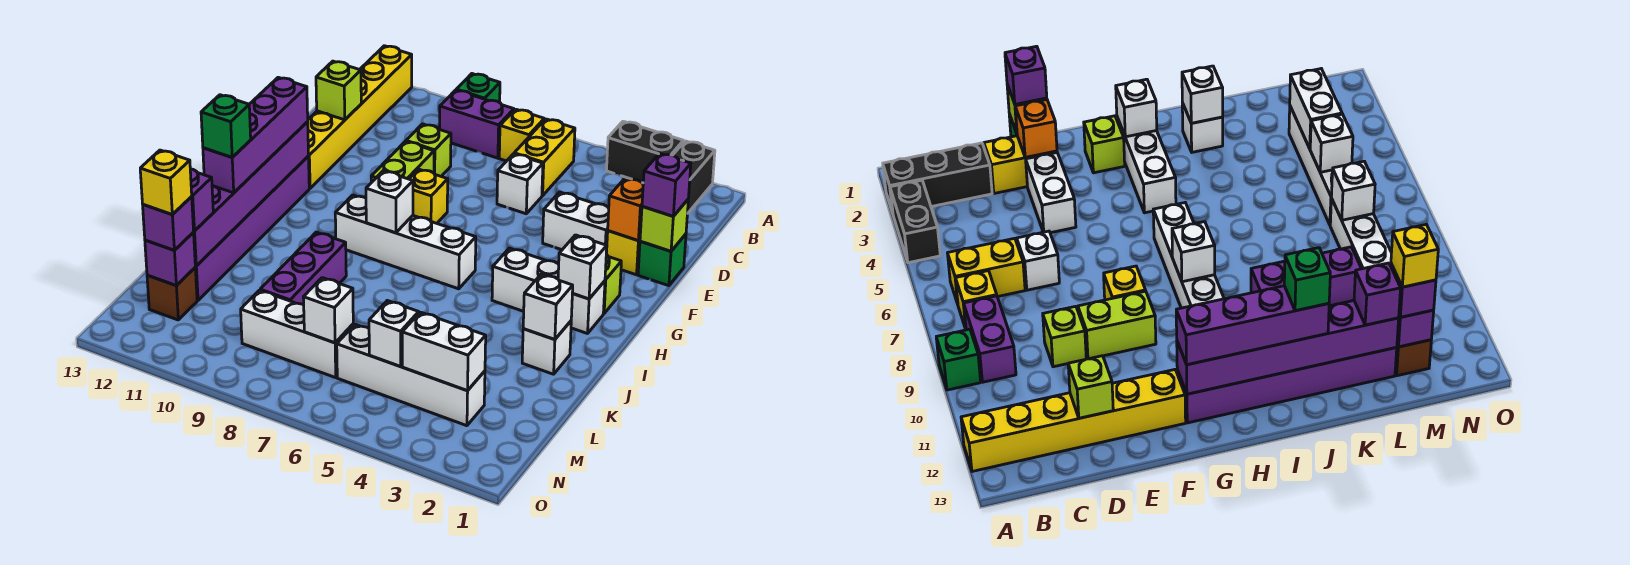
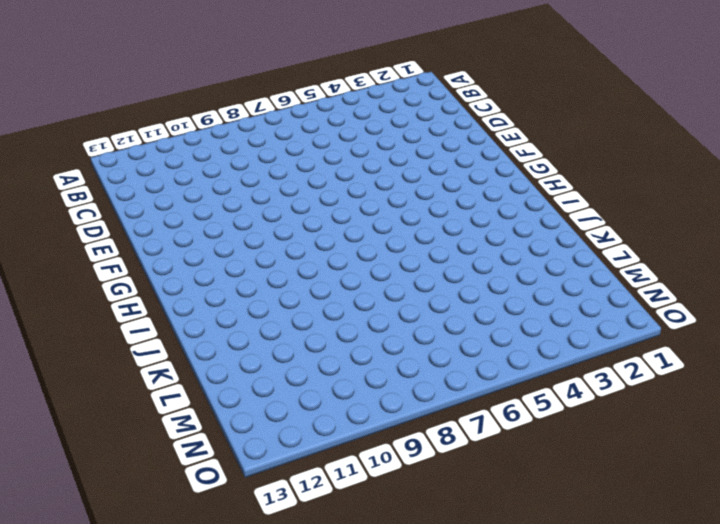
none -> black brick A2:C2 level 1
none -> black brick A3:A4 level 1
none -> green brick A9 level 1
none -> yellow brick A12:F12 level 1

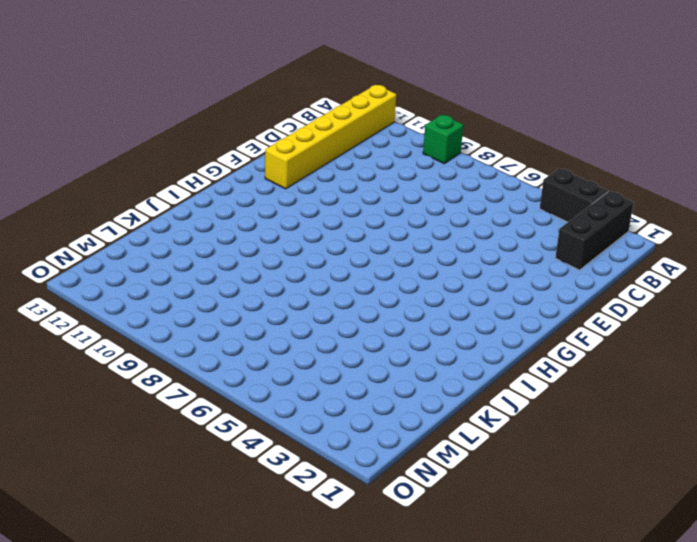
none -> yellow brick B6:C6 level 1
none -> yellow brick B7 level 1
none -> purple brick B8:B9 level 1
none -> yellow brick D2:E2 level 1

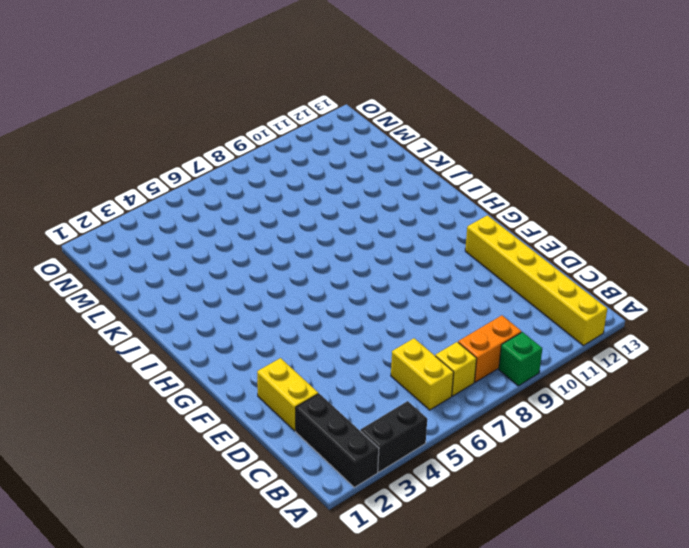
orange brick B8:B9 level 1 -> purple brick B8:B9 level 1
none -> white brick D6 level 1
none -> lime brick D9 level 1
none -> green brick E1 level 1
none -> white brick E3:E4 level 1

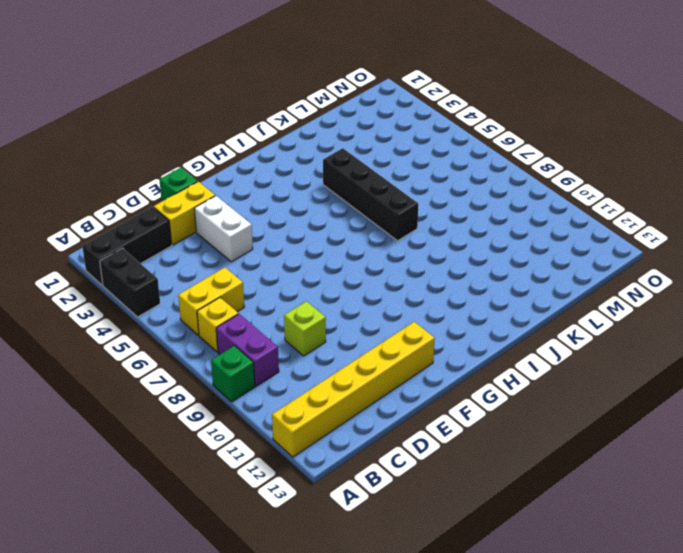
black brick J4:J7 level 1 -> none
none -> white brick D6 level 1
none -> lime brick E9:F9 level 1
none -> yellow brick F8 level 1
none -> lime brick G2 level 1

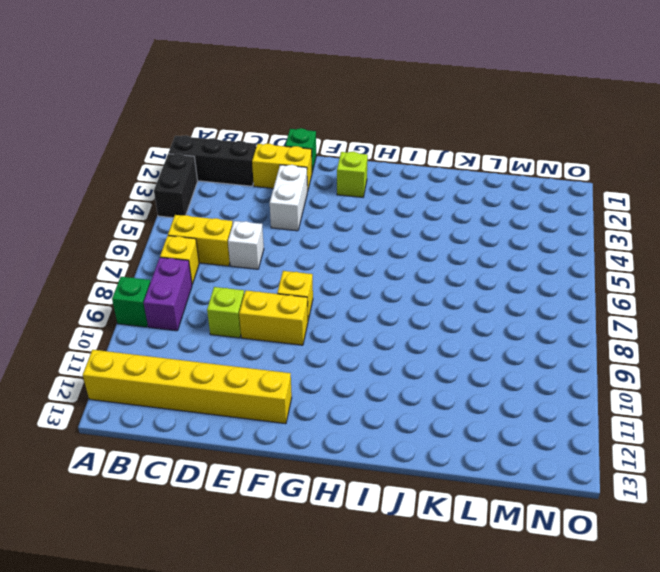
yellow brick E9:F9 level 1 -> lime brick E9:F9 level 1
none -> purple brick G12:L12 level 1
none -> white brick H2:H4 level 1
none -> white brick H6:H9 level 1
none -> white brick J2 level 1

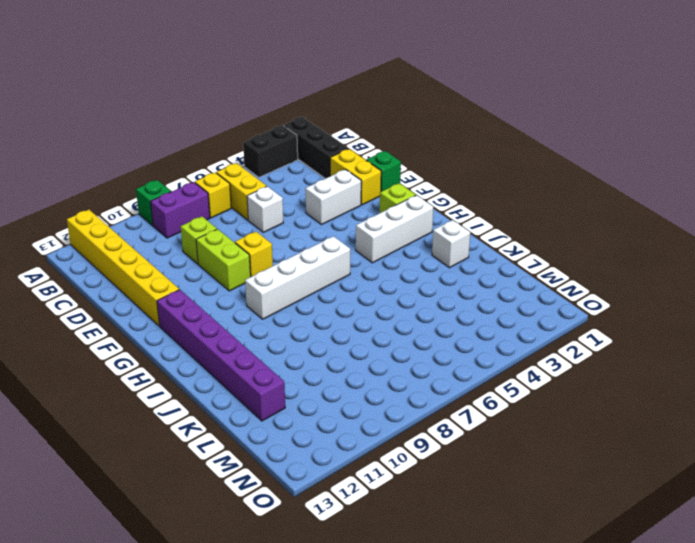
none -> purple brick J9:L9 level 1
none -> white brick M3:M6 level 1
none -> white brick M7:M9 level 1
none -> brown brick M12 level 1

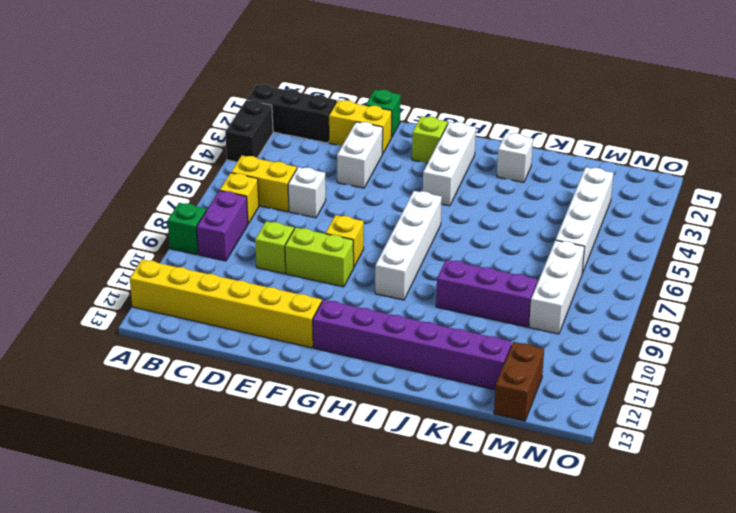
brown brick M12:M13 level 1 -> brown brick M12 level 1
none -> lime brick D12 level 2
none -> lime brick E1 level 2
none -> orange brick E2 level 2
none -> purple brick G12:L12 level 2

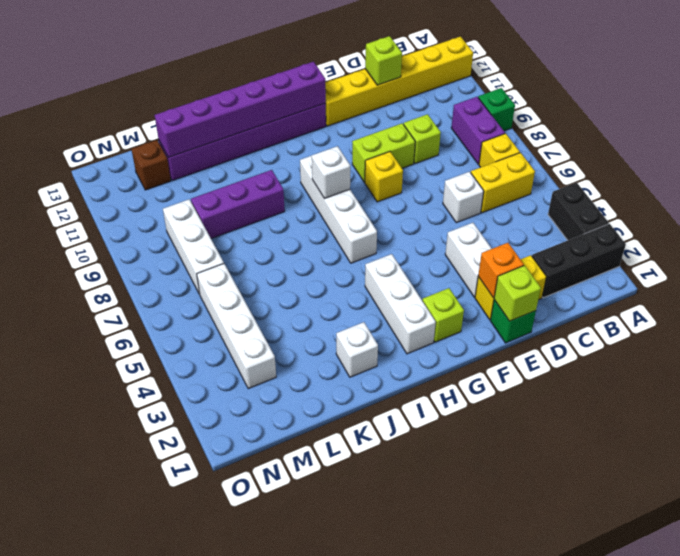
none -> white brick H2 level 2
none -> white brick J2 level 2
none -> white brick M3:M4 level 2
none -> white brick M5 level 2

